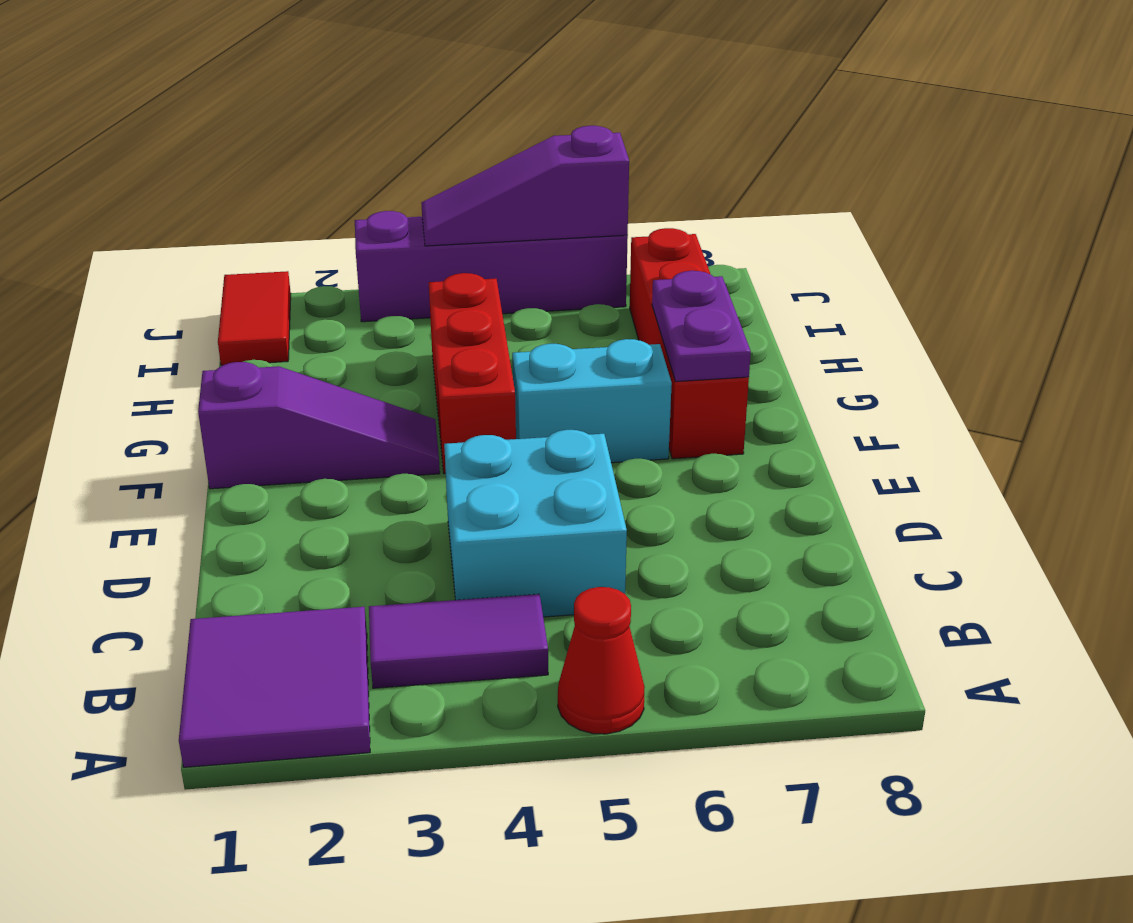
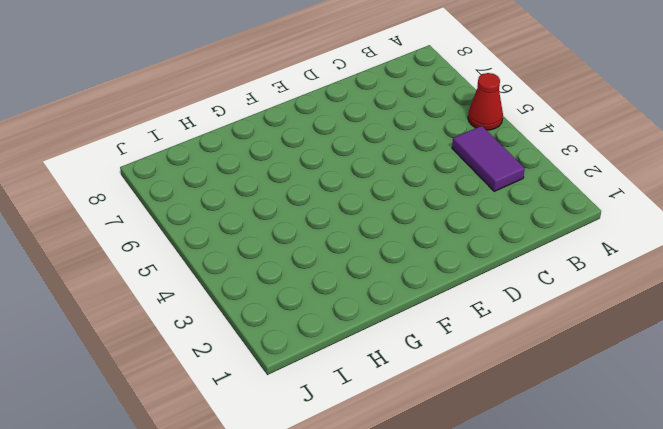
none -> purple tile A1:B2 level 1
none -> cyan brick C4:D5 level 1
none -> purple slope F1:F3 level 1 top 1

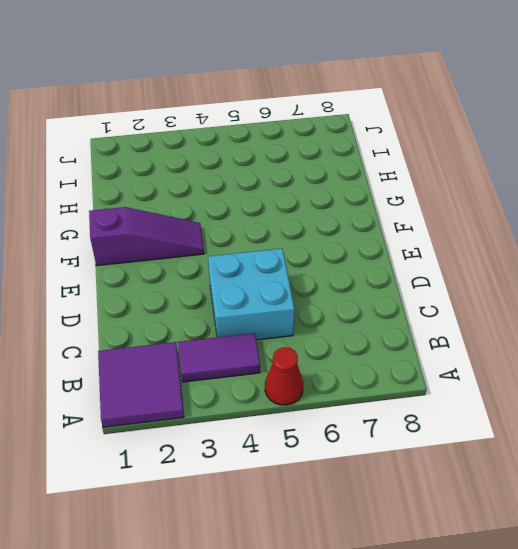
none -> red brick F4:H4 level 1
none -> cyan brick F5:F6 level 1
none -> red brick F7:I7 level 1

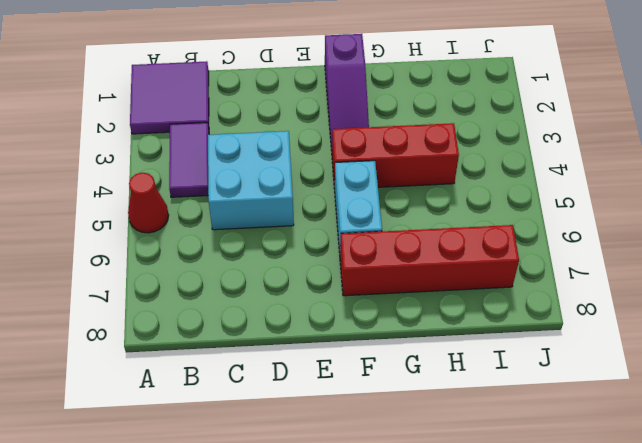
none -> red tile I1:J1 level 1
none -> purple brick J3:J6 level 1
none -> purple plate F7:G7 level 2

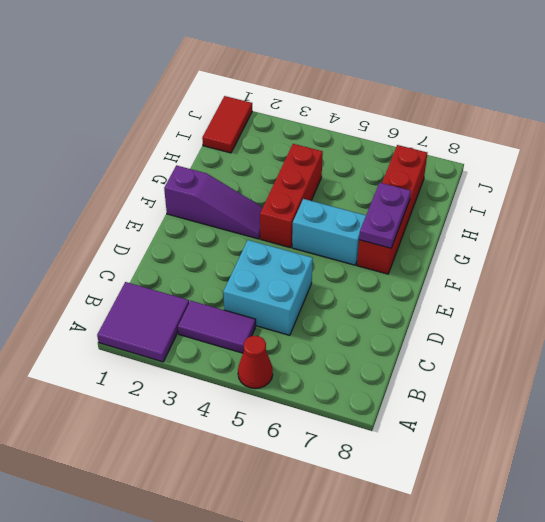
none -> purple brick J3:J6 level 1
none -> purple slope J4:J6 level 2 top 6

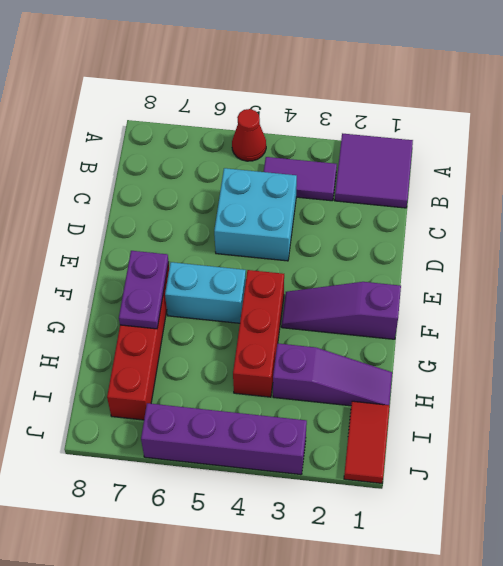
purple slope H1:H3 level 1 top 3 -> purple slope J4:J6 level 2 top 6

